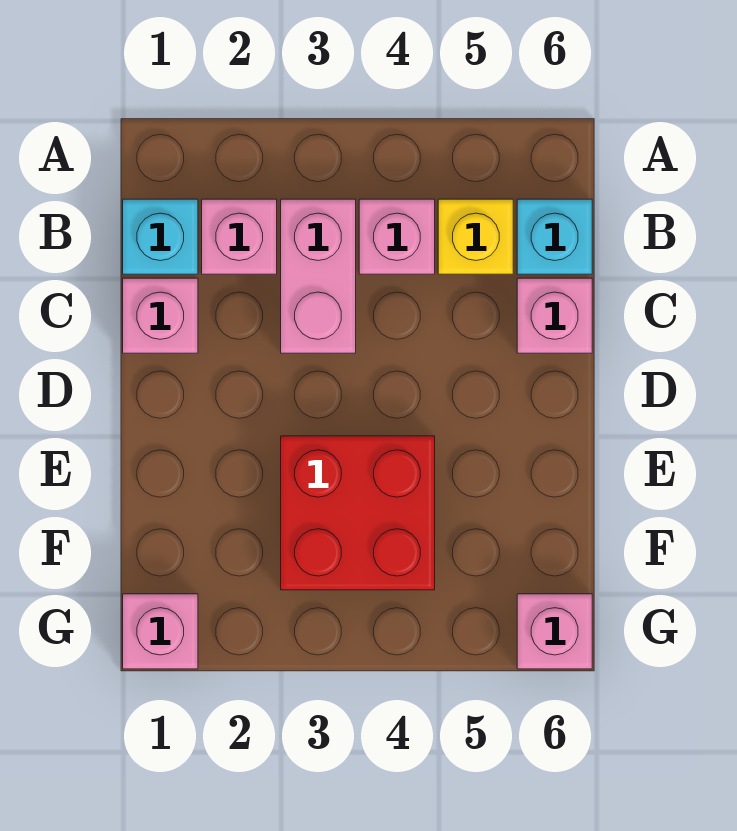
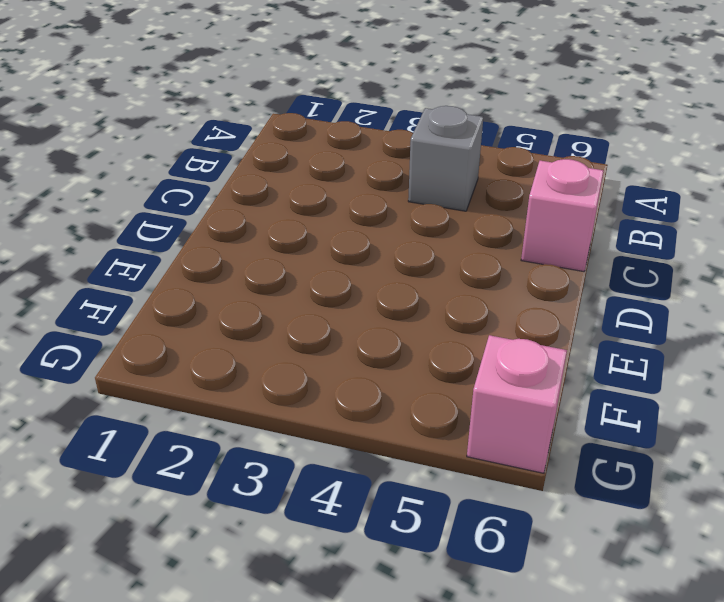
grey brick B4 level 1 -> pink brick B4 level 1
none -> cyan brick B1 level 1
none -> pink brick B2 level 1

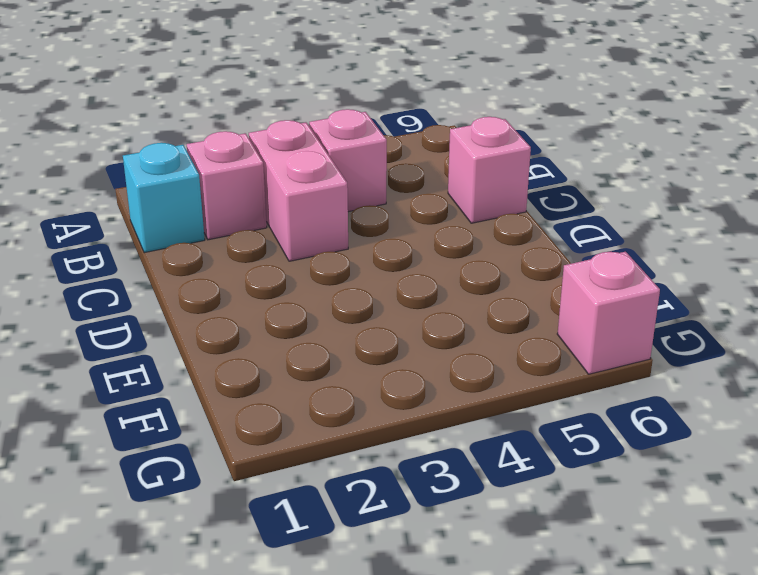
none -> yellow brick B5 level 1
none -> cyan brick B6 level 1

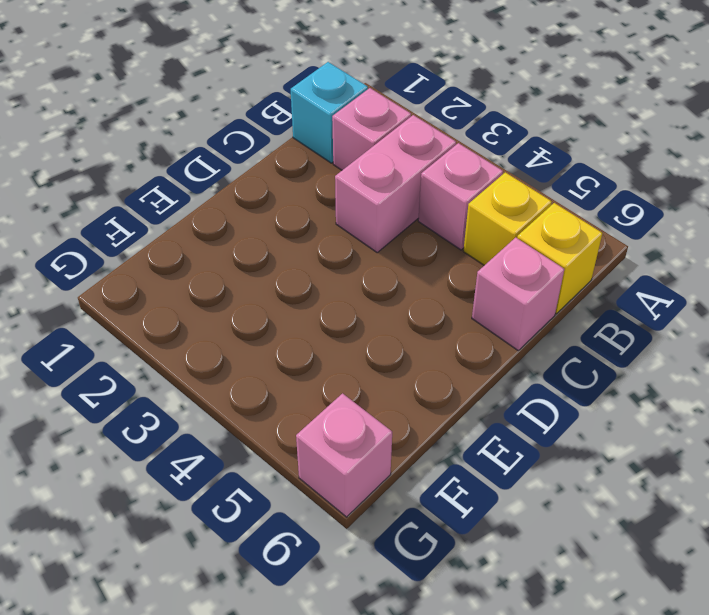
yellow brick B6 level 1 -> cyan brick B6 level 1
none -> pink brick C1 level 1
none -> red brick E3:F4 level 1

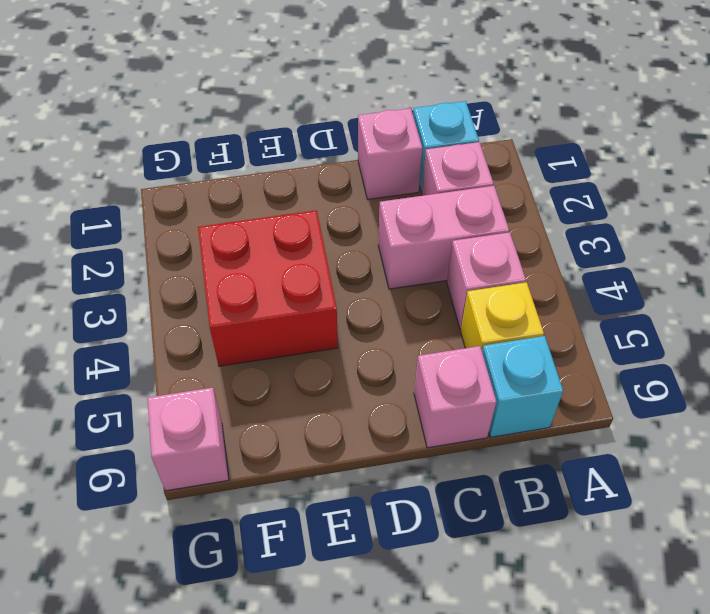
none -> pink brick G1 level 1

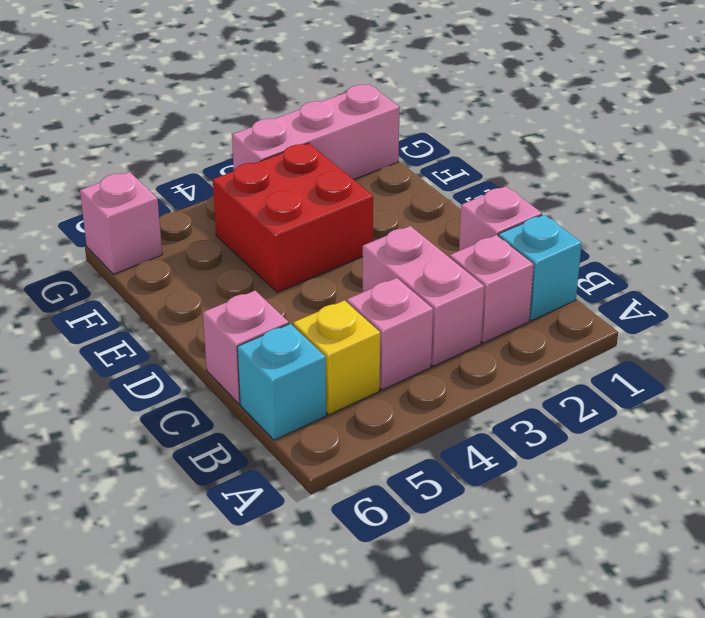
pink brick G1:G3 level 1 -> pink brick G1 level 1

